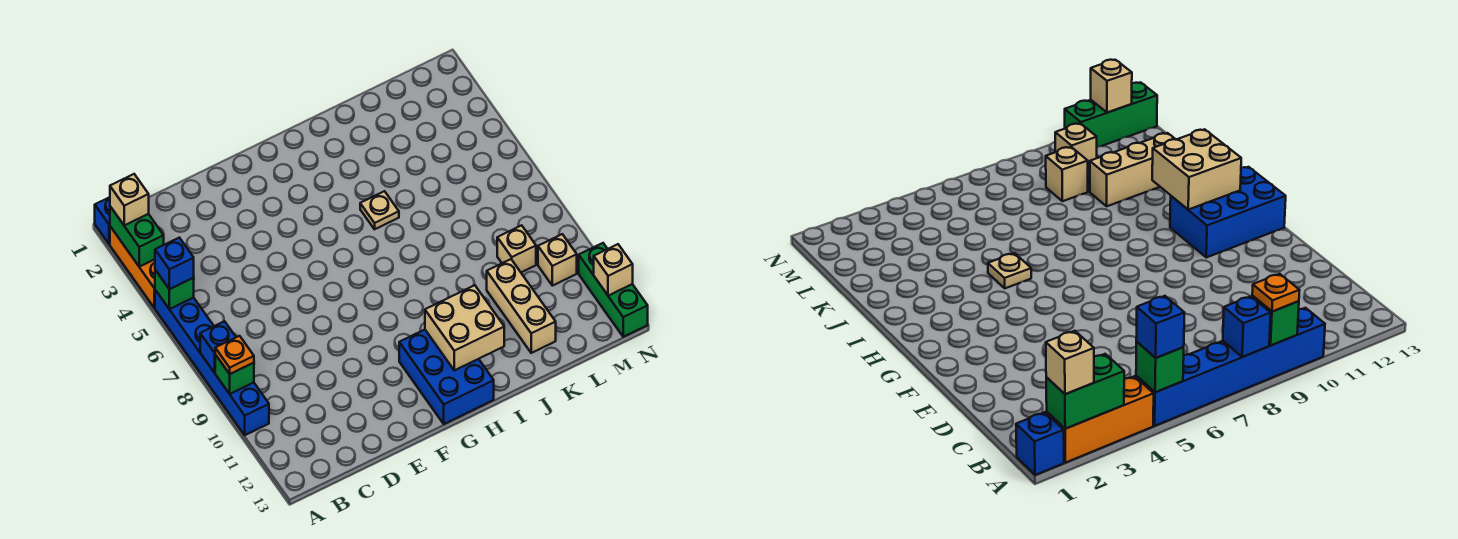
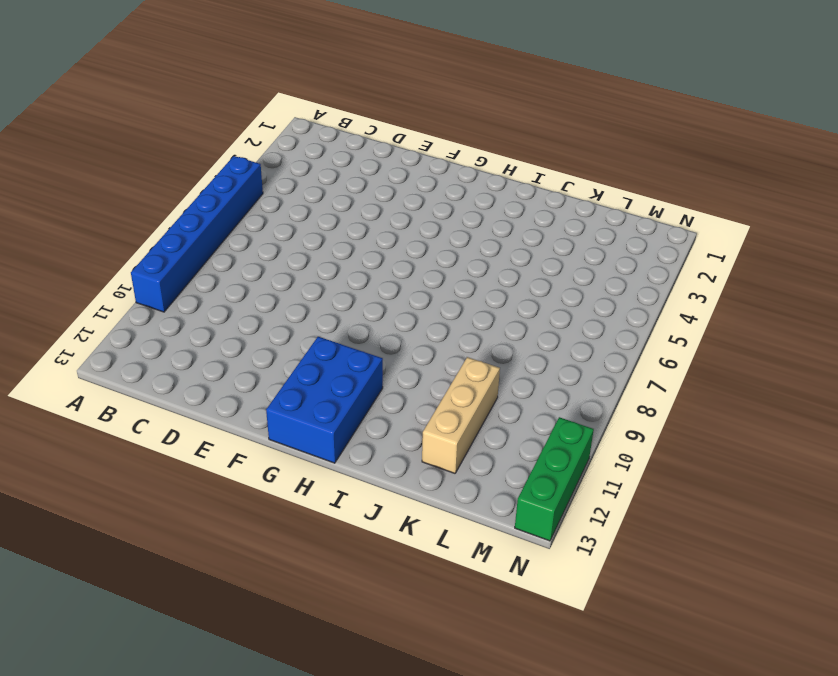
none -> blue brick A1 level 1
none -> orange brick A2:A4 level 1
none -> tan plate I5 level 1

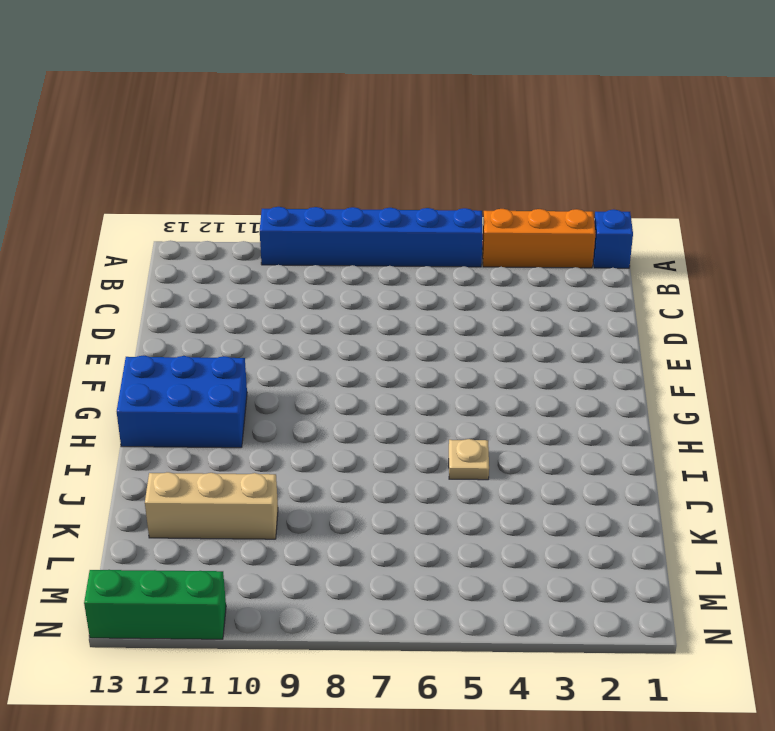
none -> tan brick L9 level 1
none -> tan brick M10 level 1
none -> green brick A2:A3 level 2

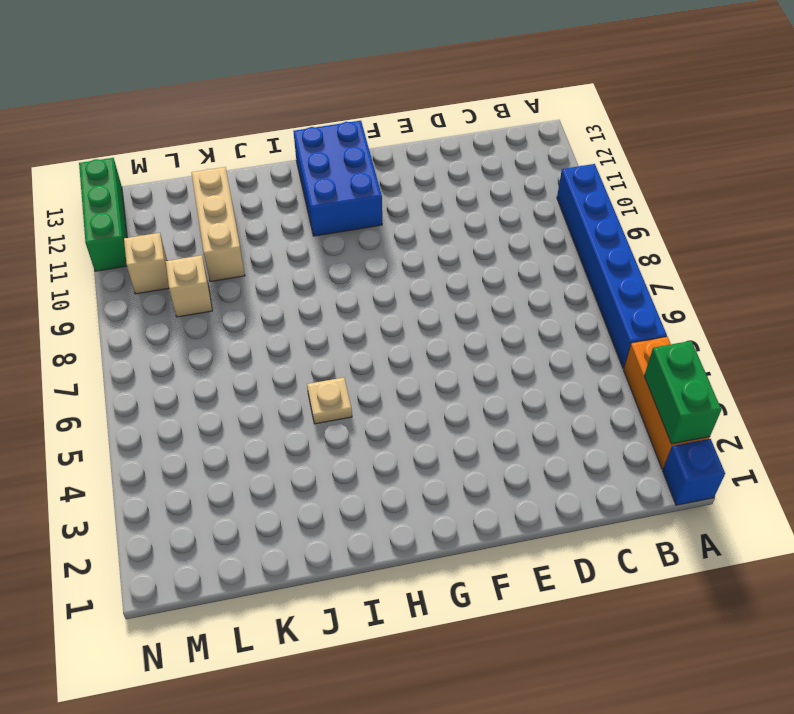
none -> green brick A5 level 2
none -> blue brick A8 level 2
none -> green brick A9 level 2

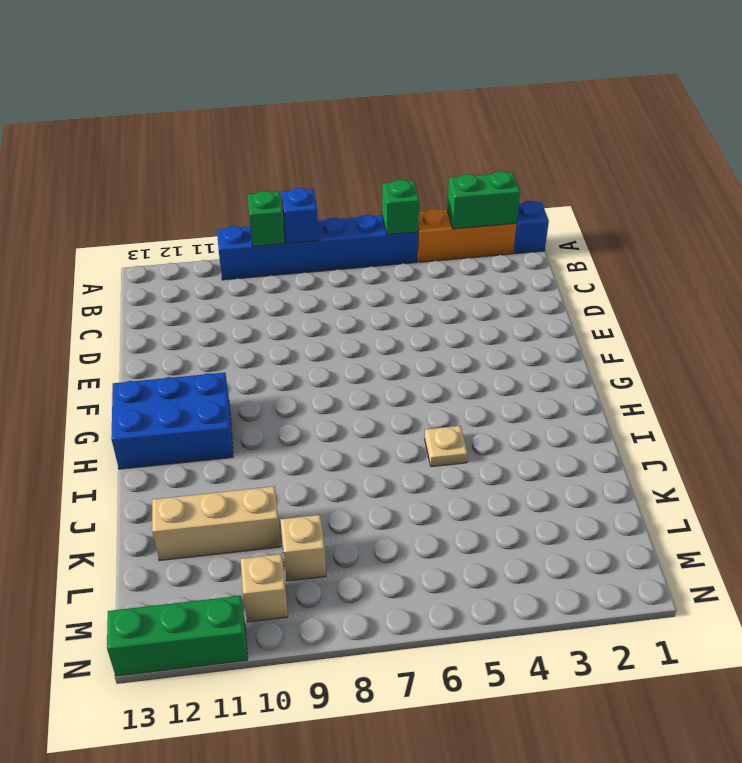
none -> tan brick H11:I12 level 2
none -> tan brick N12 level 2
none -> tan brick A2 level 3

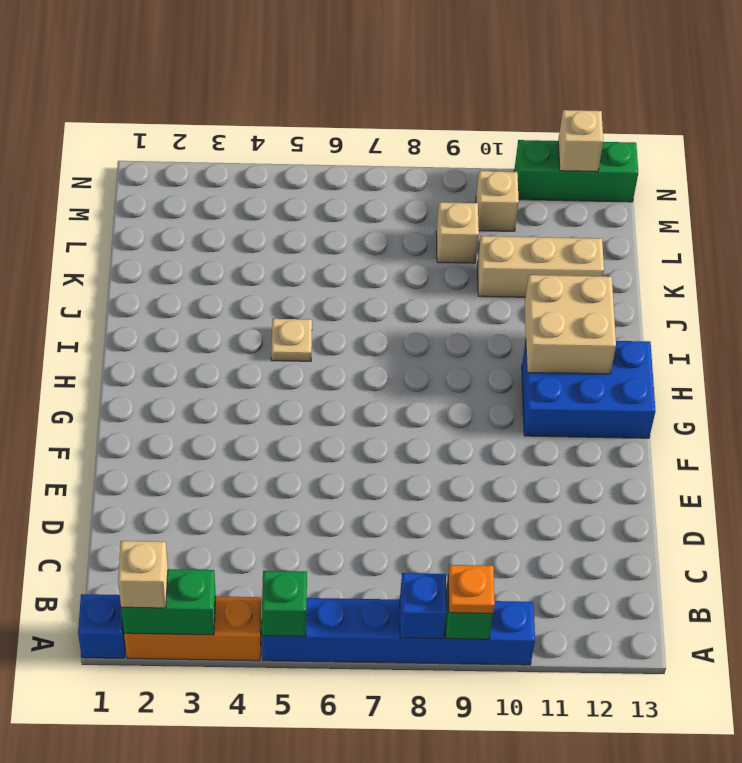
none -> blue brick A5 level 3

